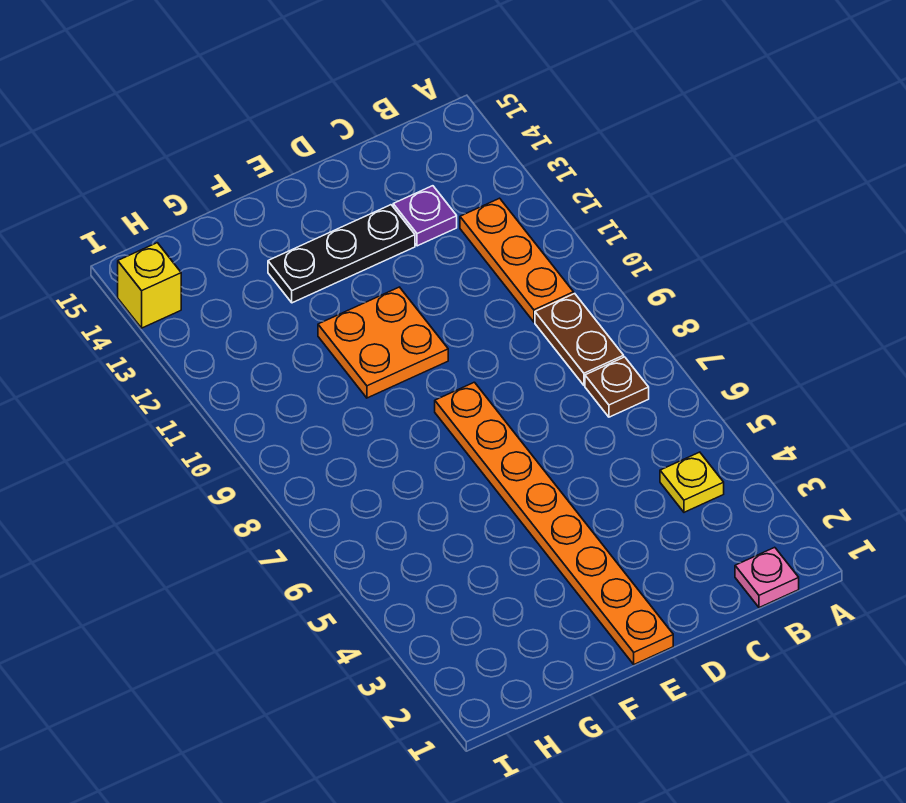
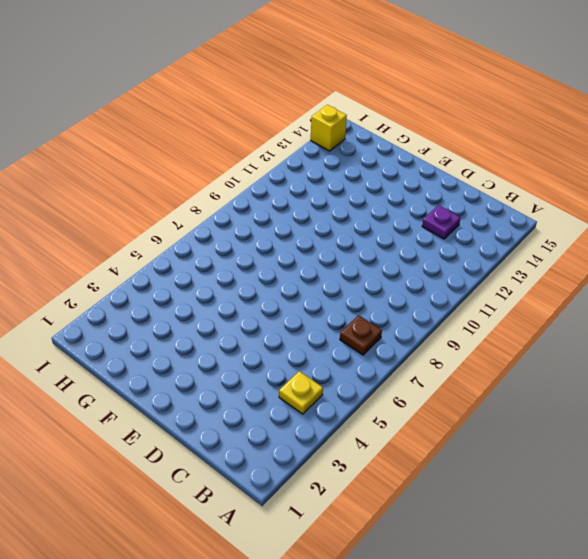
none -> pink plate B1 level 1
none -> brown plate B8:B9 level 1

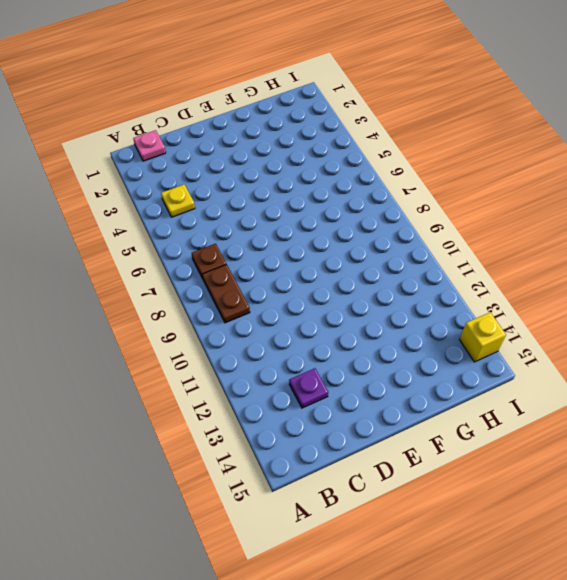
none -> orange plate B10:B12 level 1
none -> black plate D13:F13 level 1

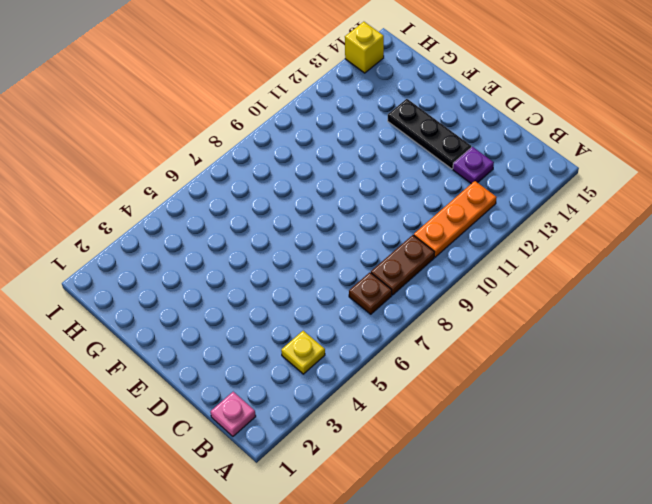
none -> orange plate E1:E8 level 1
none -> orange plate E10:F11 level 1

